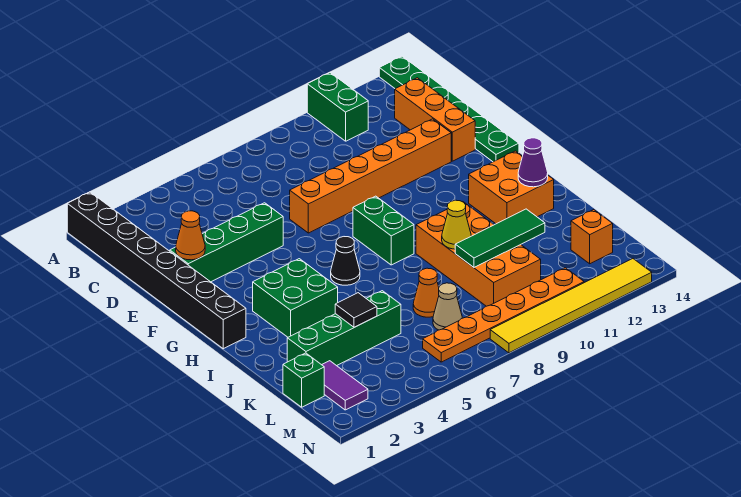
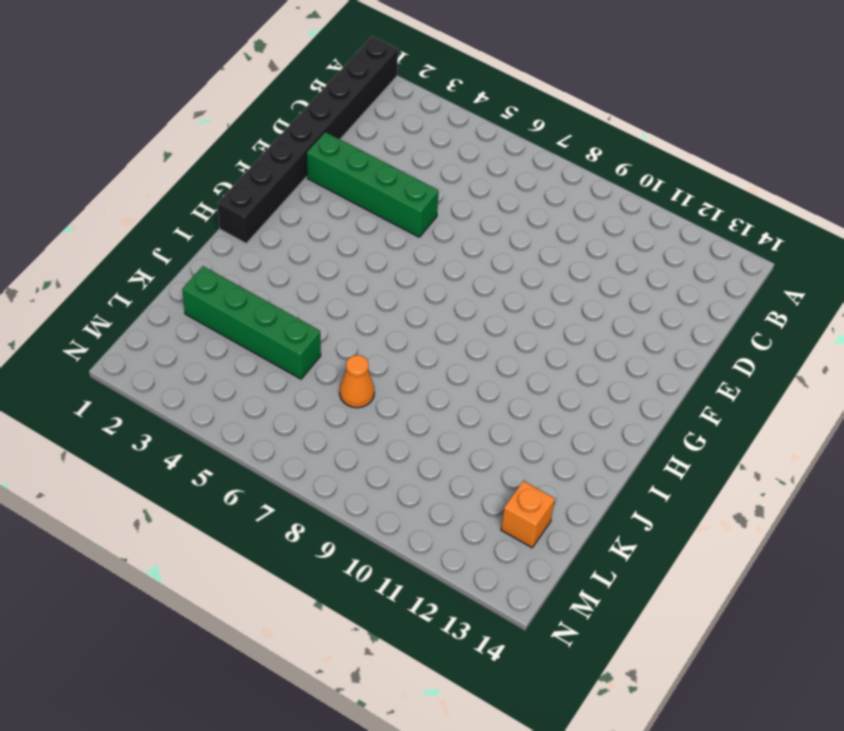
none -> green brick A11:B11 level 1
none -> green plate A14:F14 level 1
none -> orange brick C13:E13 level 1

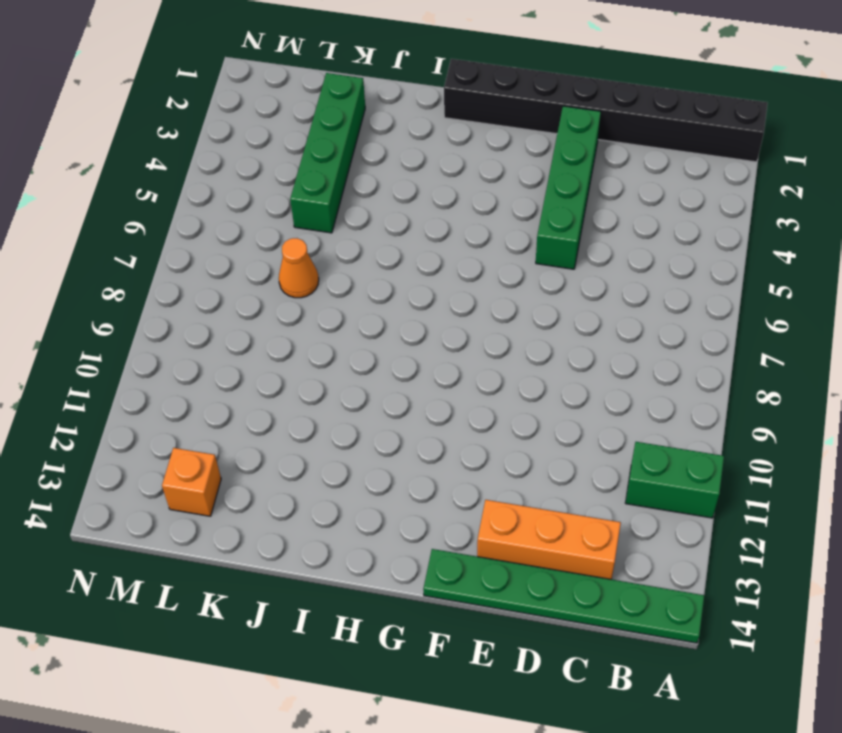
none -> orange brick E7:E12 level 1
none -> green brick G8:H8 level 1
none -> green brick H3:I4 level 1

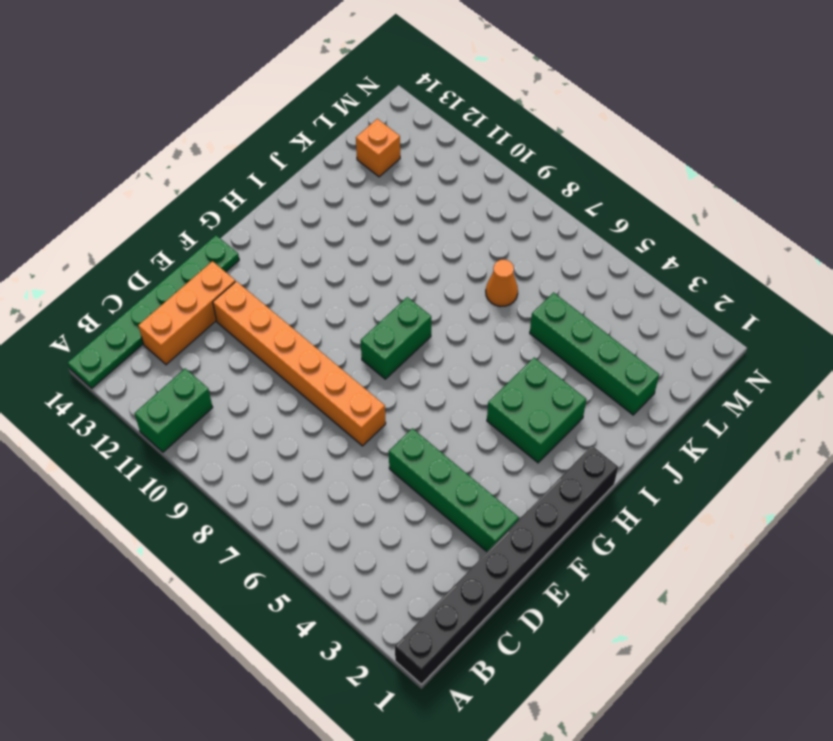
none -> black cone H6 level 1
none -> orange brick H12:I13 level 1
none -> orange brick I9:L10 level 1

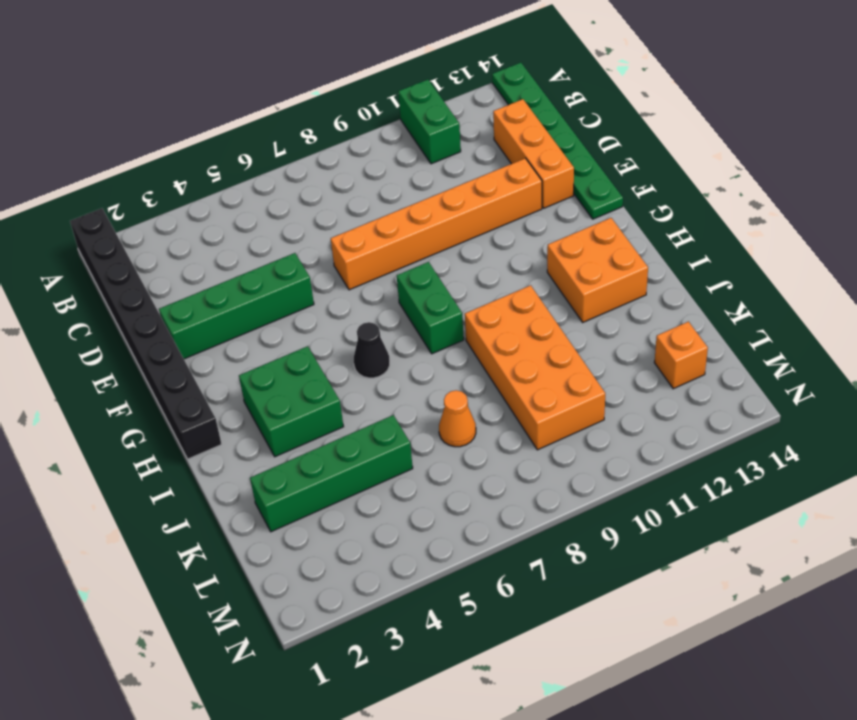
none -> green brick L1 level 1
none -> purple tile L2:M2 level 1
none -> tan cone L7 level 1

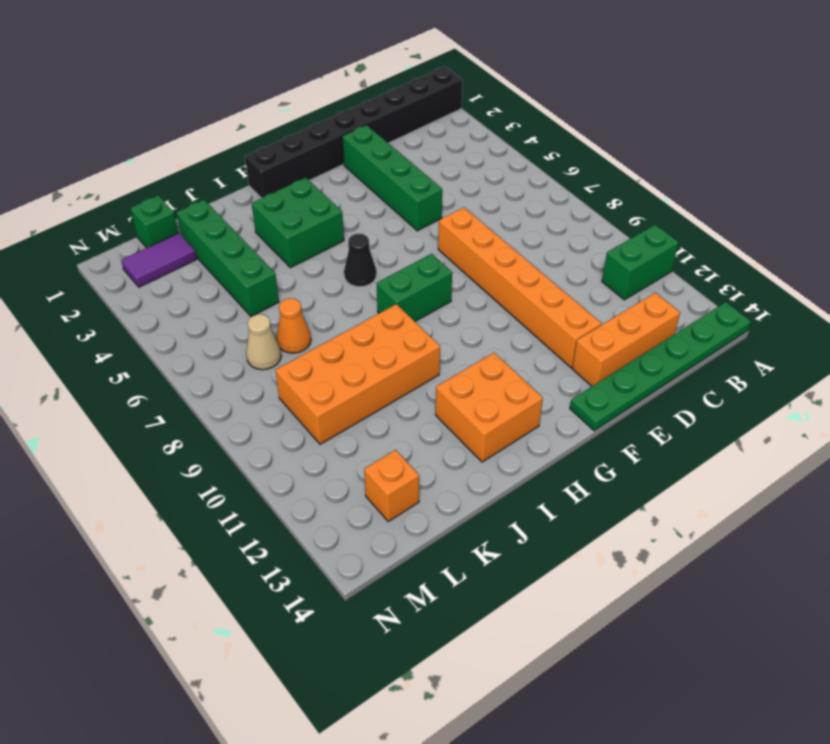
none -> orange plate M6:M11 level 1
none -> yellow tile N8:N13 level 1
none -> orange cone E2 level 2

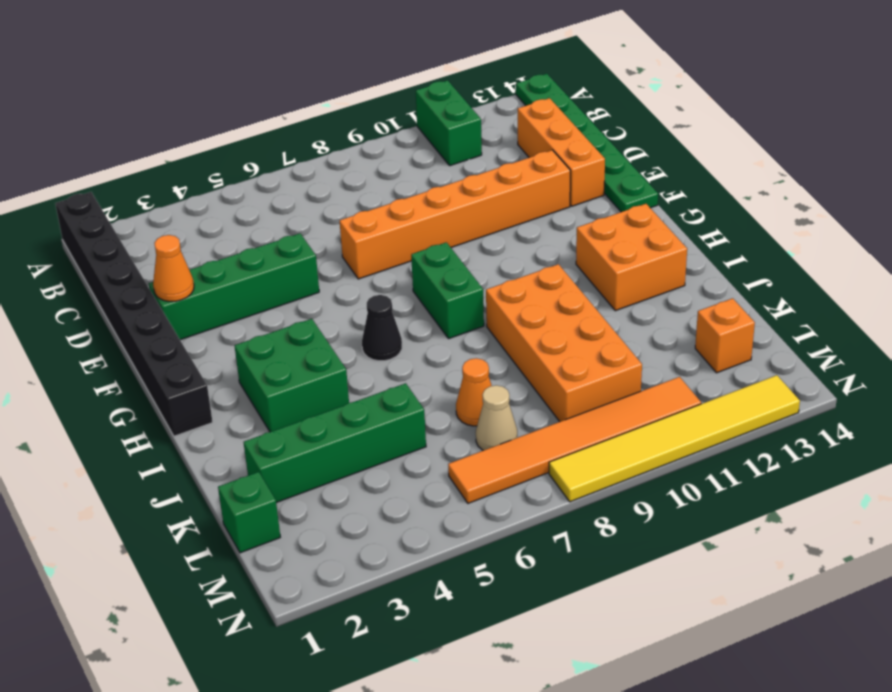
orange tile M6:M11 level 1 -> orange plate M6:M11 level 1
none -> purple tile L2:M2 level 1
none -> purple cone I13 level 2
none -> yellow cone J9 level 2

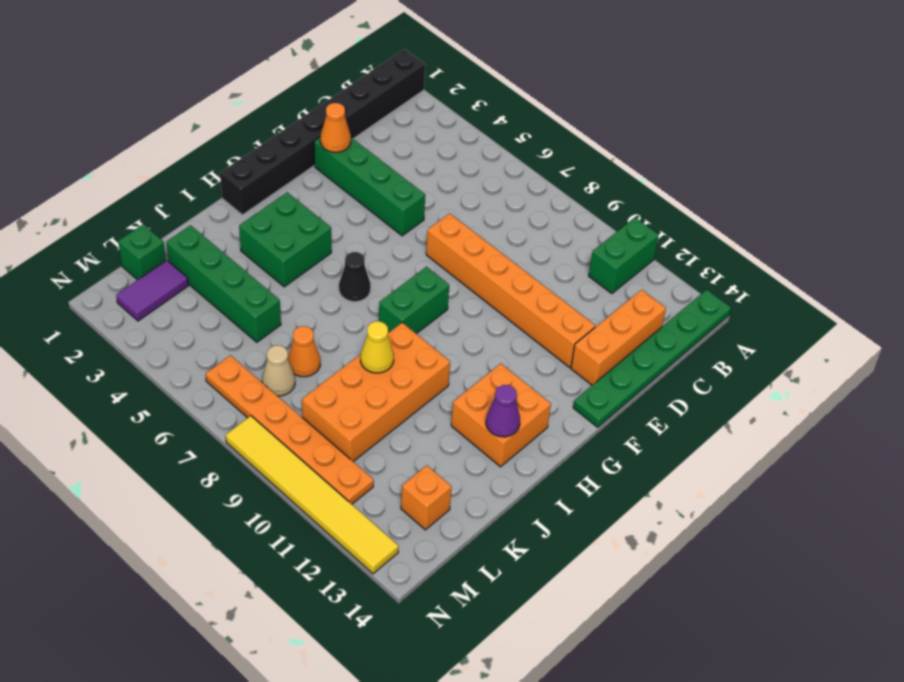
none -> black tile K4 level 2
none -> green tile K9:K11 level 2

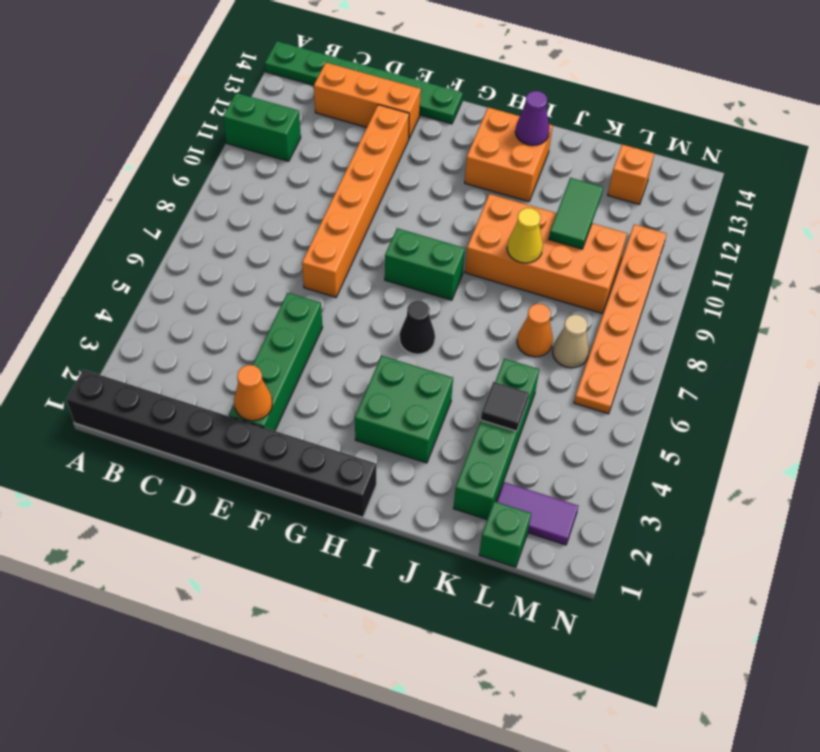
green tile K10:K11 level 2 -> green tile K9:K11 level 2
none -> yellow tile N8:N13 level 1

